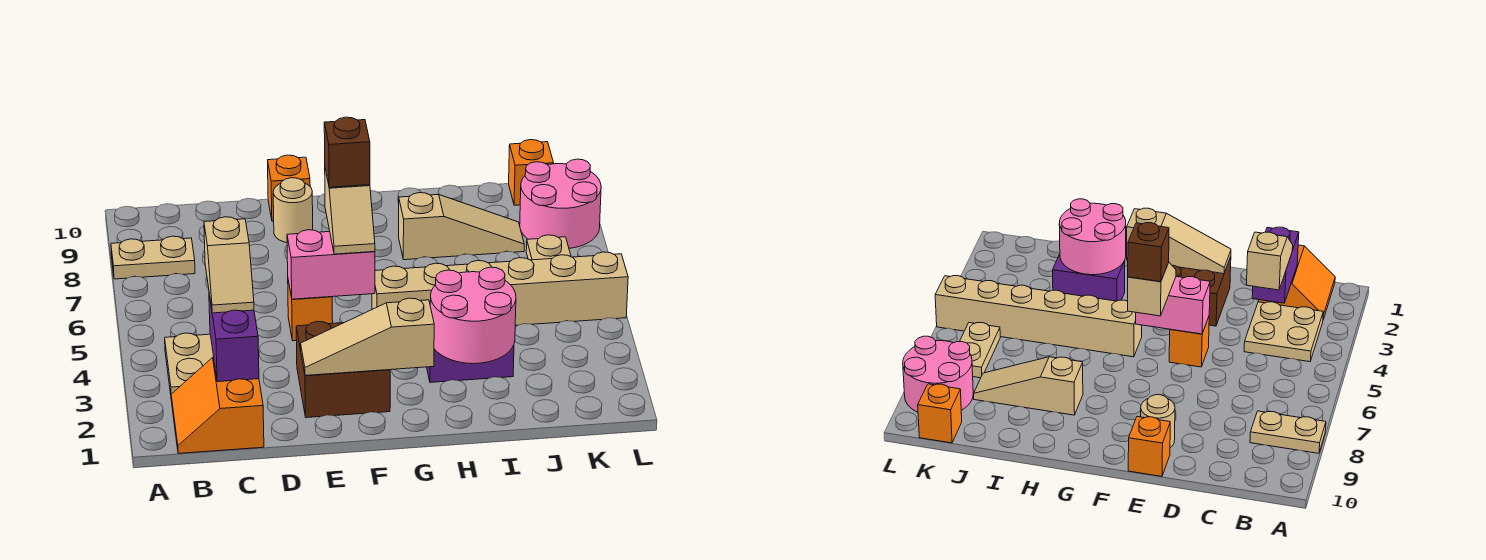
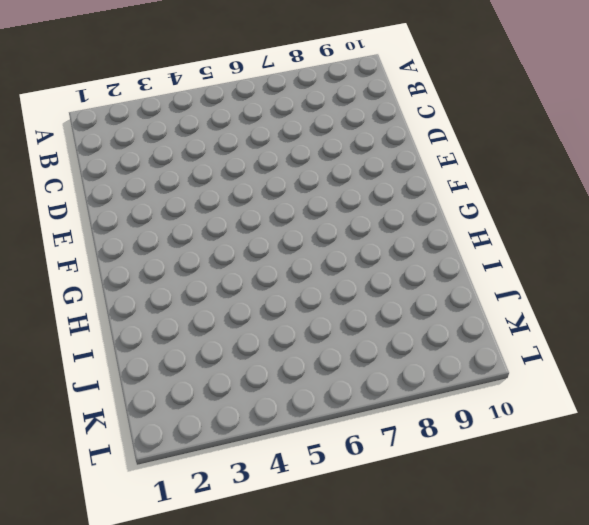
none -> tan plate A8:B8 level 1
none -> orange slope B1:C2 level 1 top C
none -> tan plate B3:C4 level 1

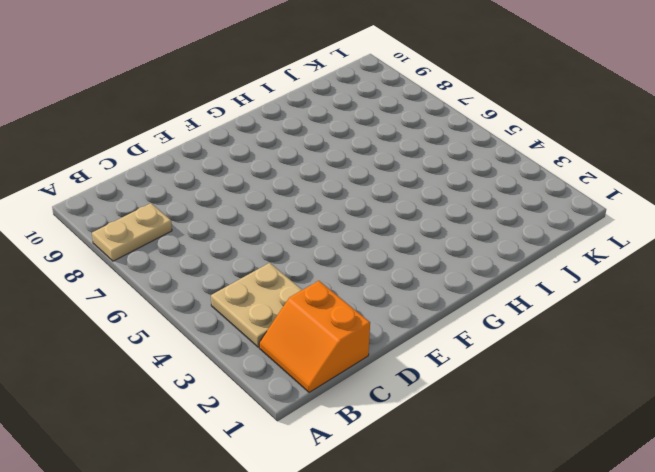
none -> brown brick E2:F3 level 1
none -> orange brick E5 level 1
none -> tan round brick E9 level 1

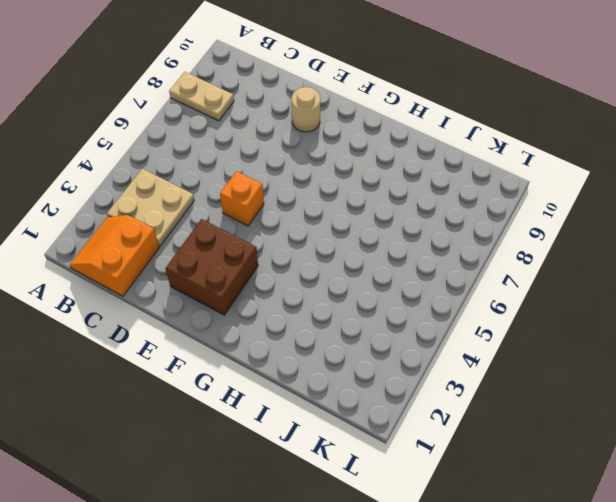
none -> orange brick E10 level 1
none -> tan brick G5:L5 level 1
none -> purple brick H3:I3 level 1

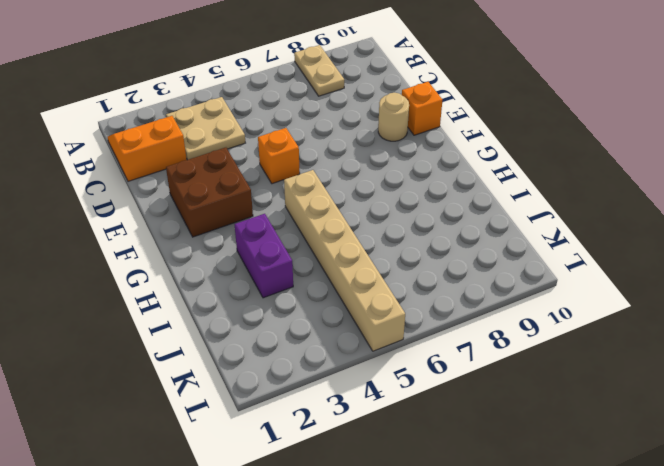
none -> tan slope H8:J8 level 1 top H
none -> tan plate K6:K7 level 1
none -> pink round brick K8:L9 level 1

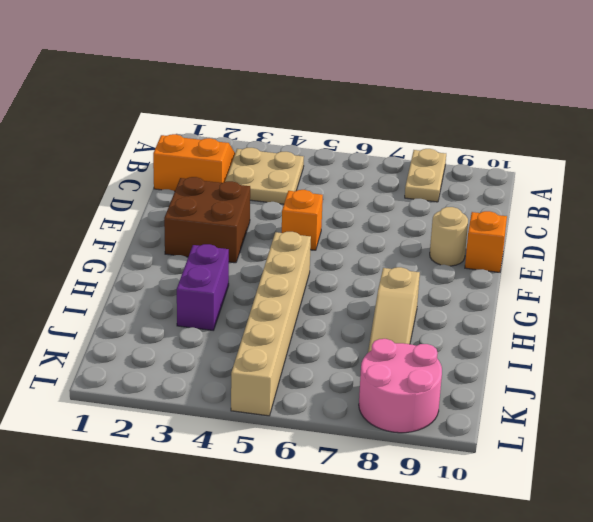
none -> tan plate K6:K7 level 1
none -> orange brick K10 level 1
none -> purple brick C2:C3 level 2

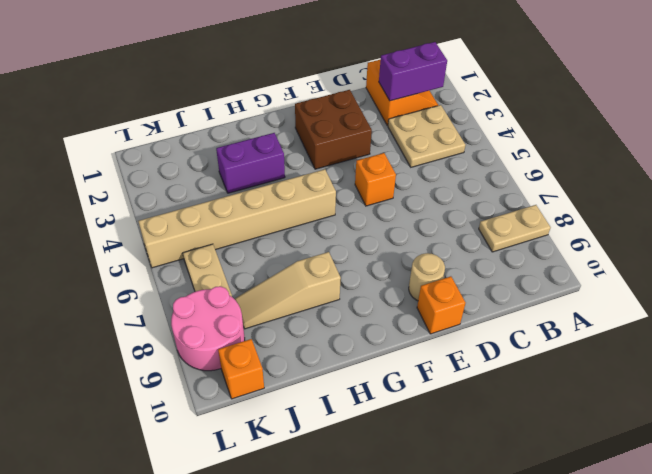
purple brick B2:C2 level 2 -> purple brick C2:C3 level 2
none -> tan slope E2:G2 level 2 top G
none -> pink brick E5:F5 level 2
none -> pink round brick H2:I3 level 2

